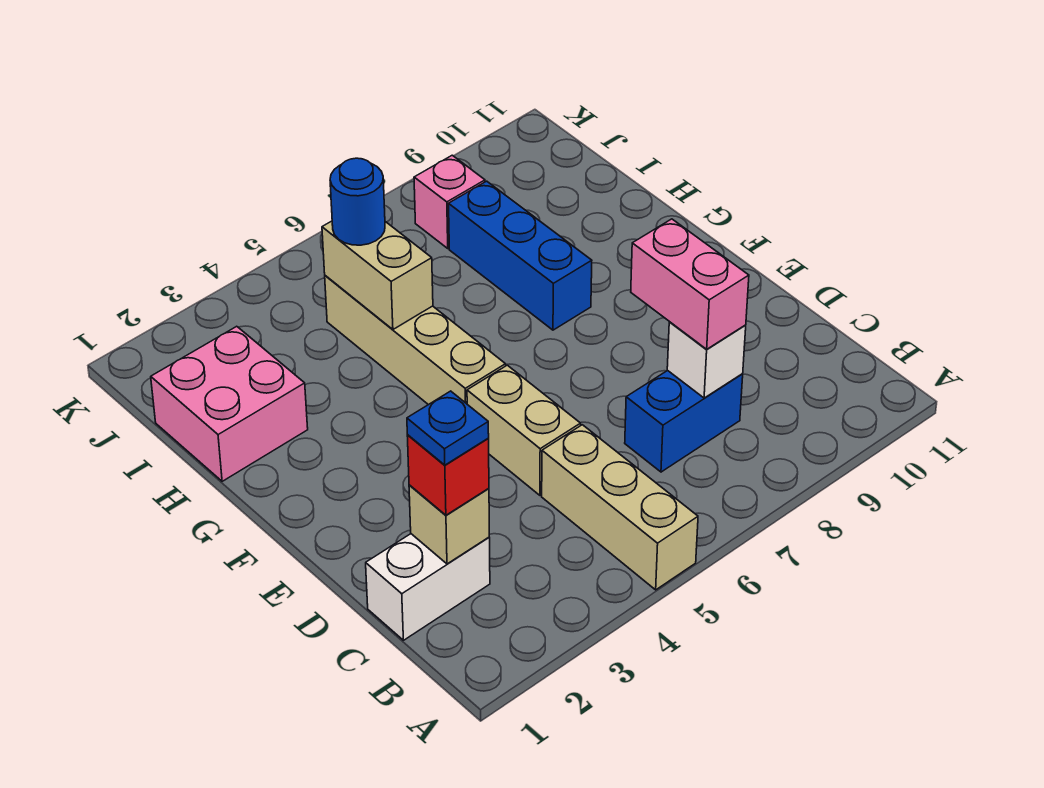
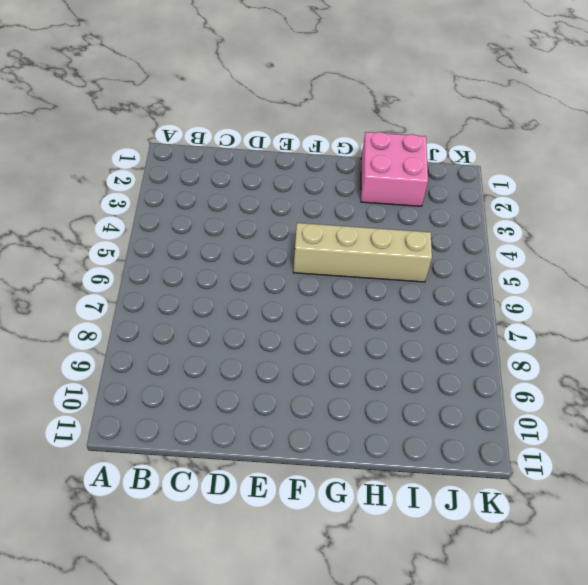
none -> tan brick A5:C5 level 1
none -> white brick C1:C2 level 1
none -> blue brick C7:C8 level 1

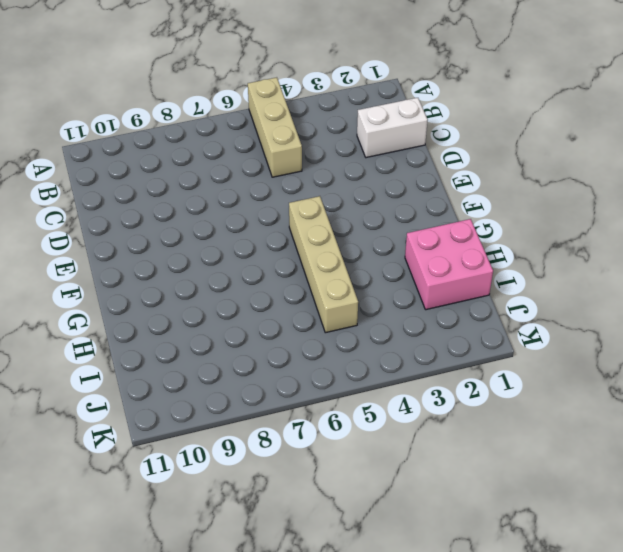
none -> blue brick C7:C8 level 1
none -> tan brick D5:E5 level 1
none -> blue brick G8:I8 level 1

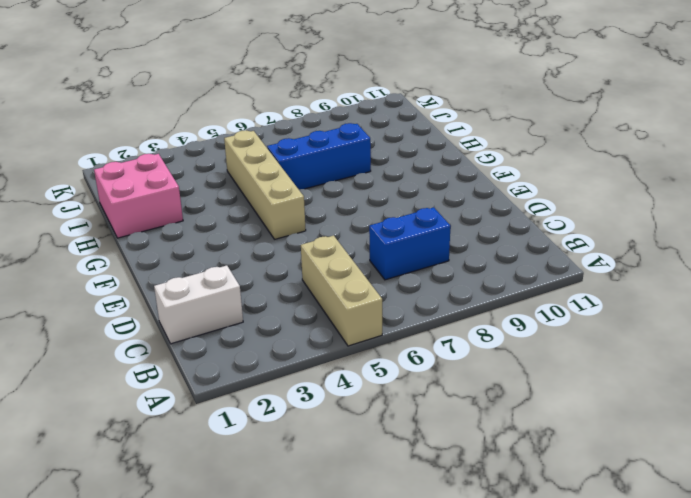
blue brick H6:H8 level 1 -> blue brick G8:I8 level 1
none -> tan brick D5:E5 level 1
none -> pink brick J8 level 1
none -> tan brick C2 level 2

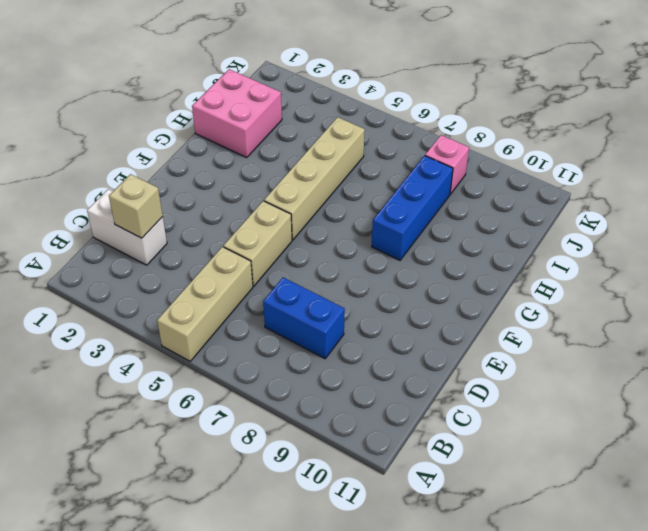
none -> white brick C8 level 2
none -> tan brick H5:I5 level 2
none -> red brick C2 level 3

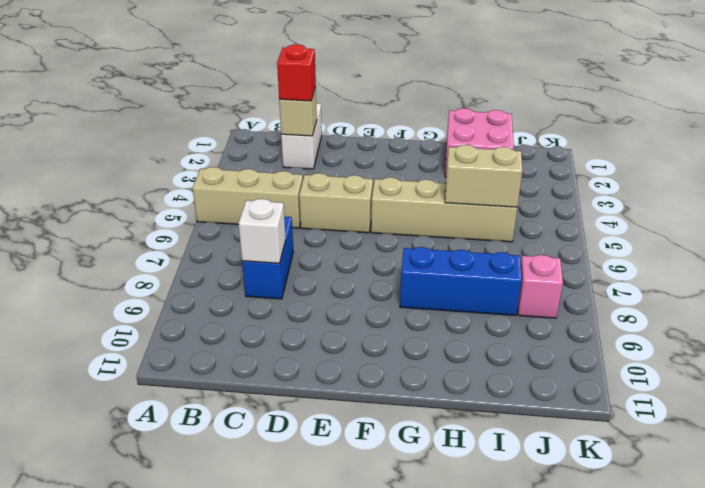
none -> pink brick C8:D8 level 3
none -> blue round brick I5 level 3
none -> blue plate C2 level 4

